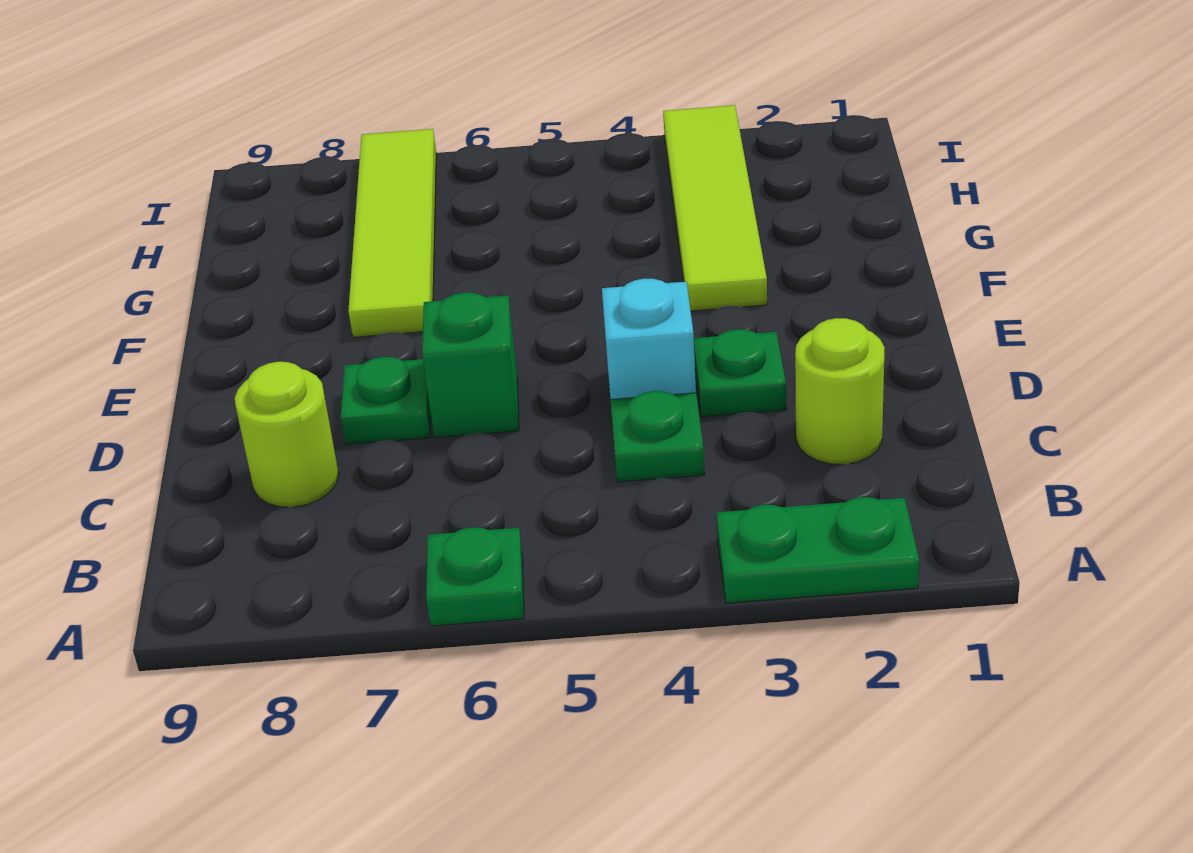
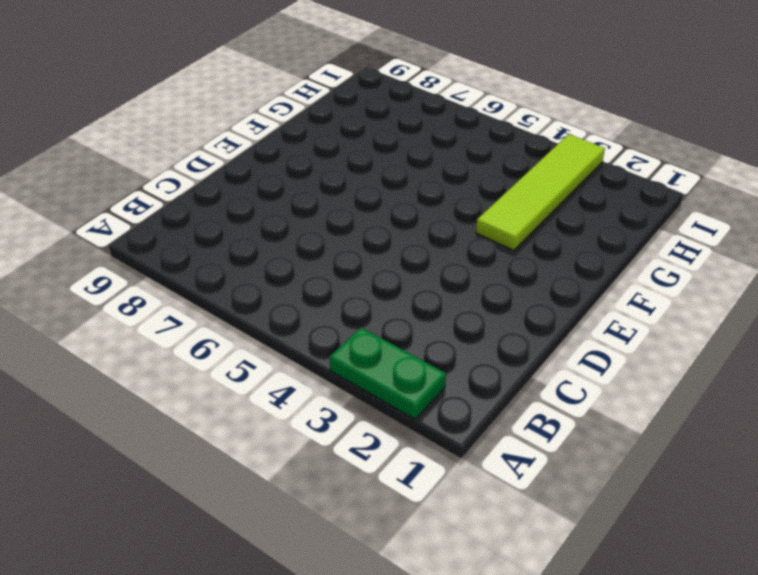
none -> green plate A6 level 1
none -> lime round brick C2 level 1

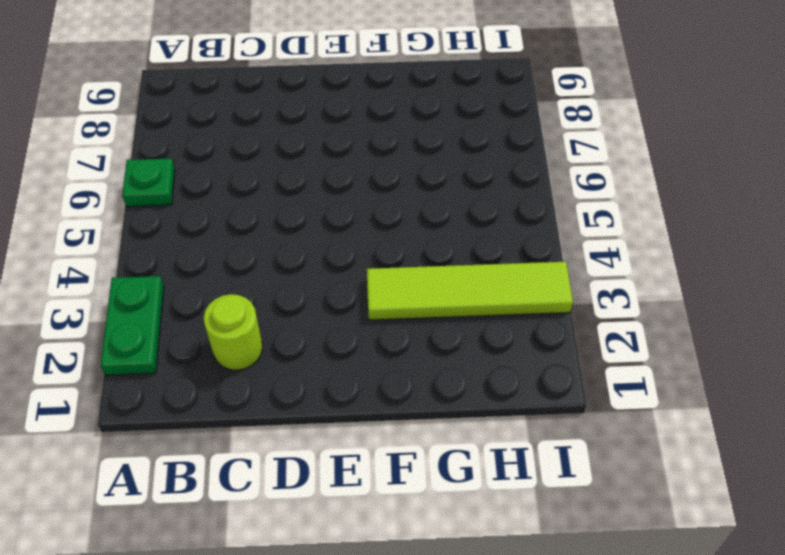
none -> green plate C4 level 1
none -> lime round brick C8 level 1

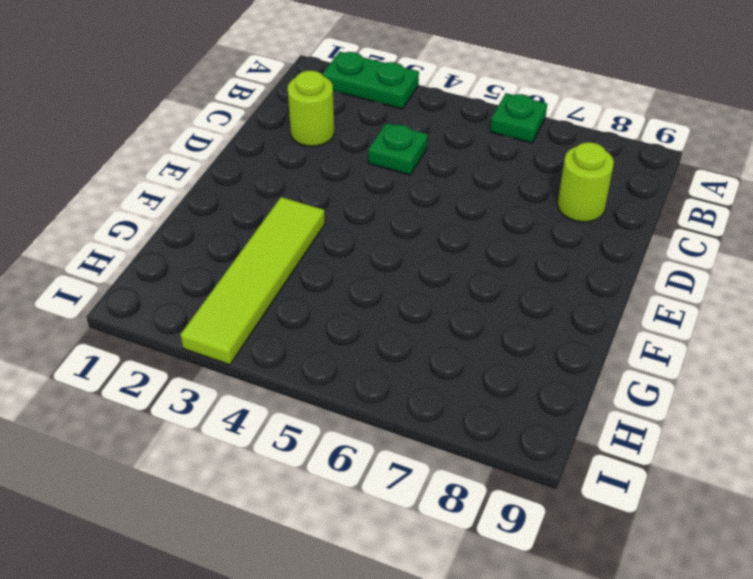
none -> green plate D3 level 1
none -> cyan brick D4 level 1

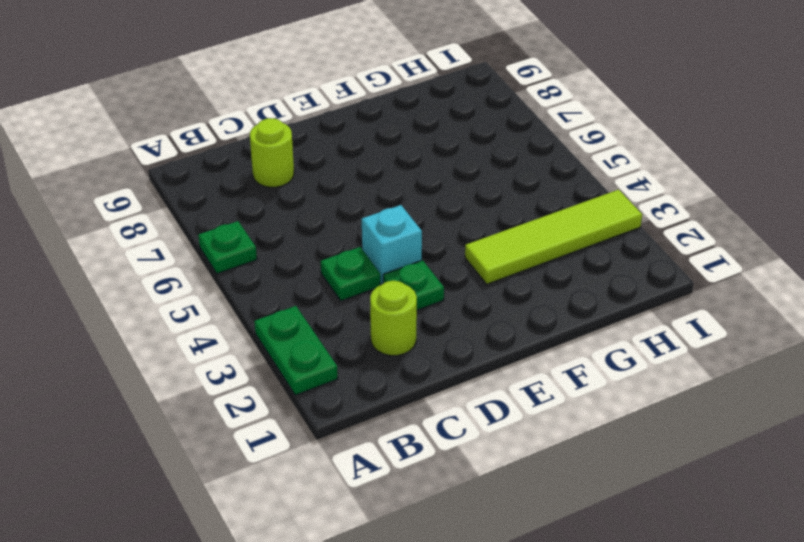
none -> green brick D6 level 1
none -> green plate D7 level 1

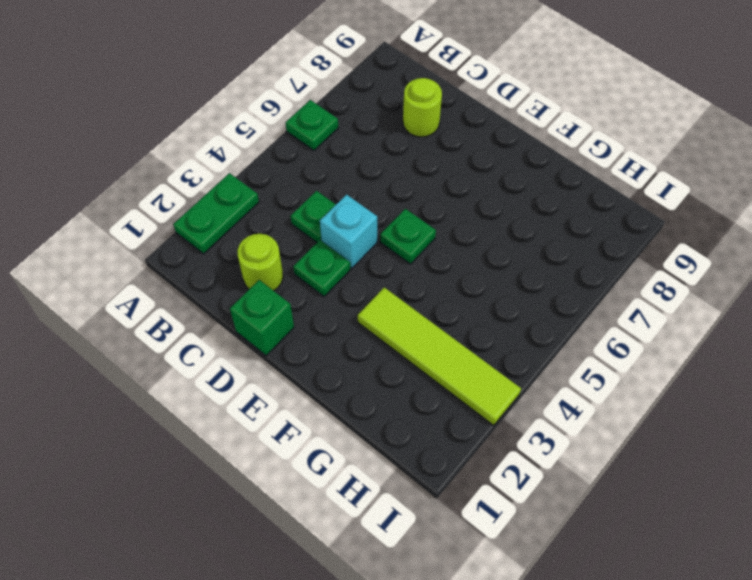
green brick D1 level 1 -> green brick D6 level 1
green plate E5 level 1 -> green plate D7 level 1
none -> lime tile F7:I7 level 1

